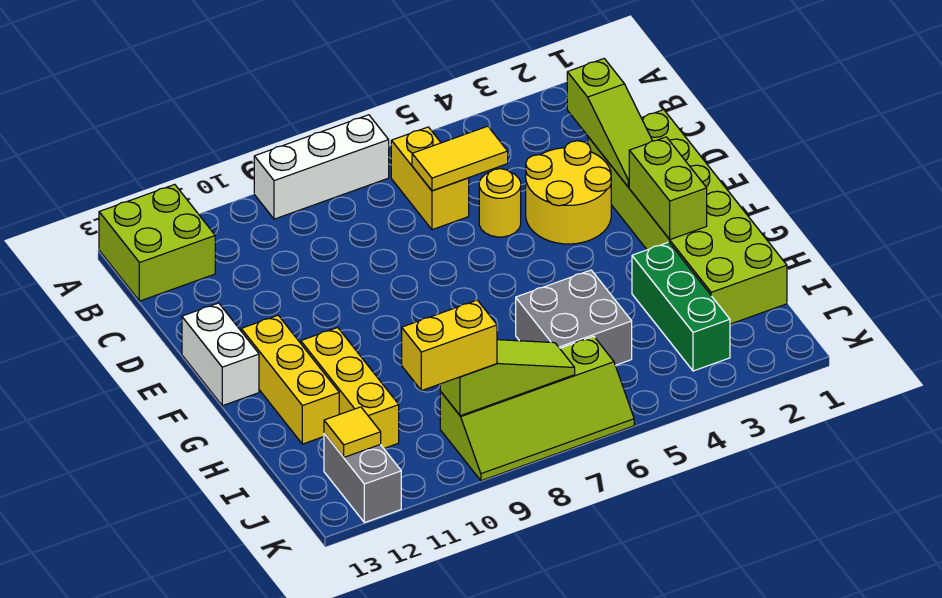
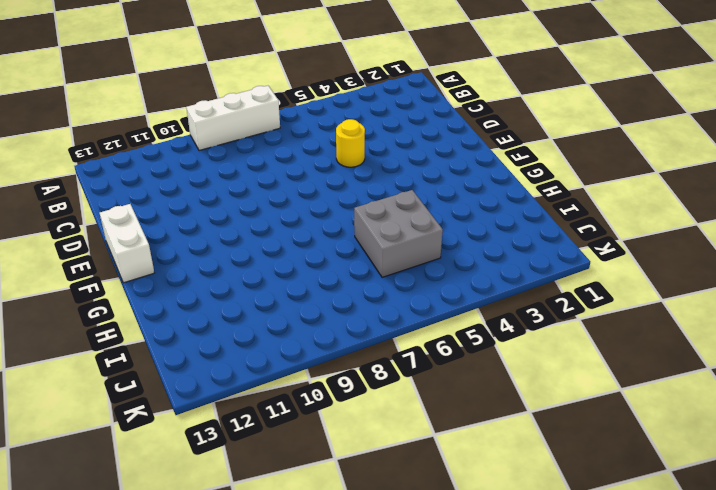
none -> lime brick A12:B13 level 1
none -> yellow brick B6:C6 level 1
none -> lime brick D1:I2 level 1

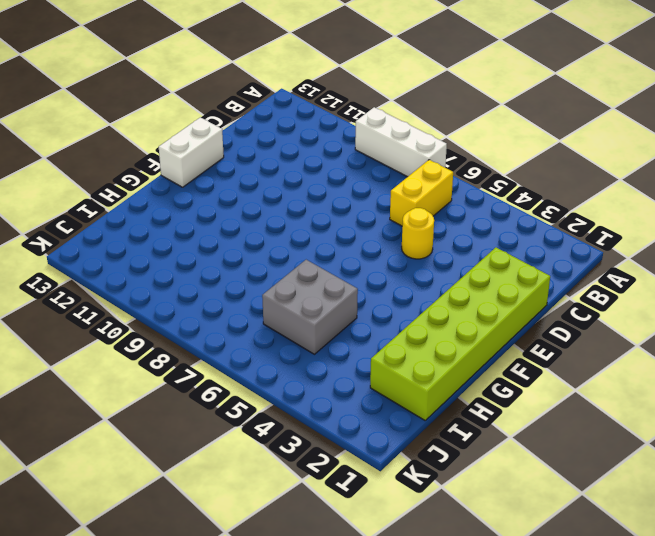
none -> lime brick A12:B13 level 1
none -> yellow round brick D3:E4 level 1
none -> yellow brick F12:H12 level 1

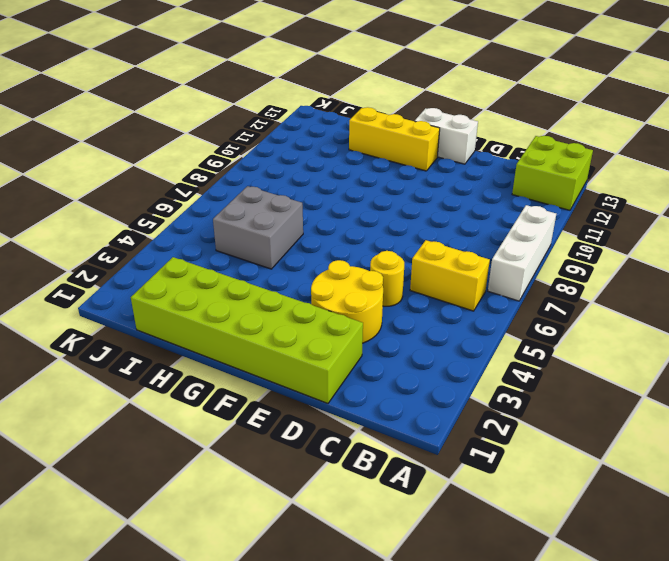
none -> yellow brick G11:I11 level 1
none -> green brick H3:J3 level 1
none -> lime slope J6:K9 level 1 top J

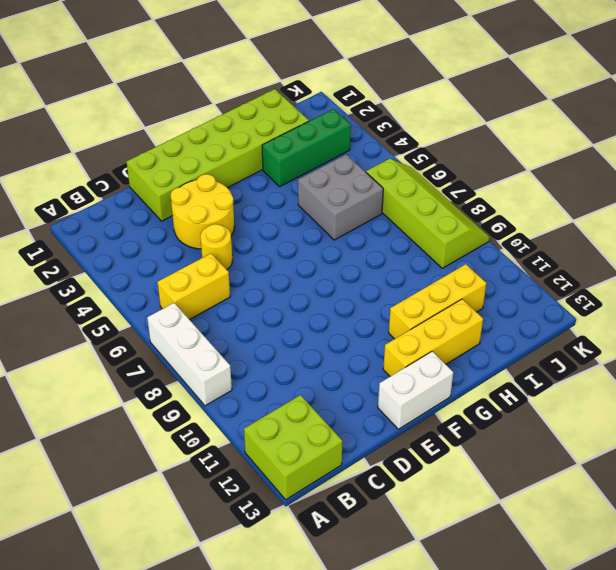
none -> grey brick J12:K12 level 1
none -> lime slope C2:E2 level 2 top C
none -> yellow tile C5:C6 level 2

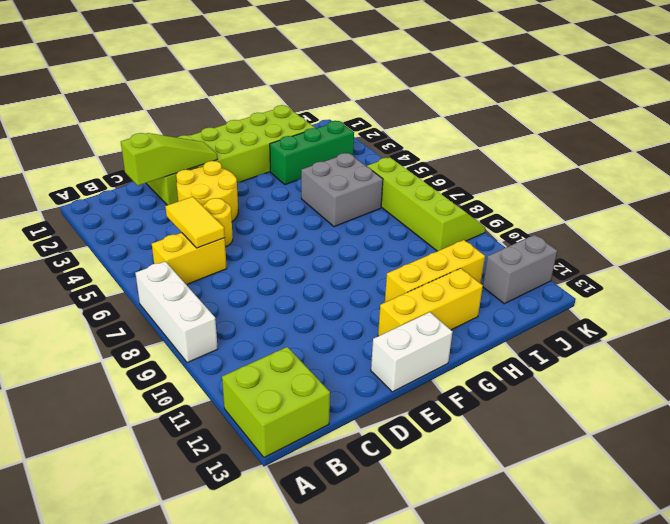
none -> lime brick F2:G2 level 2
none -> lime slope J7:J9 level 2 top 9
none -> yellow tile J12 level 2

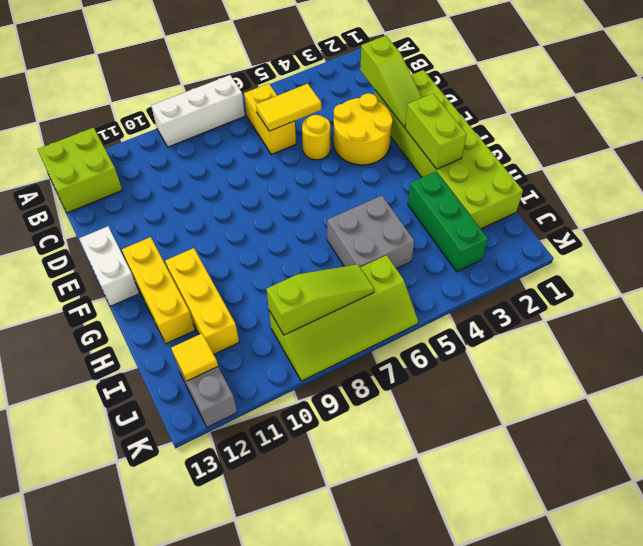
none -> yellow brick J9:J10 level 3

